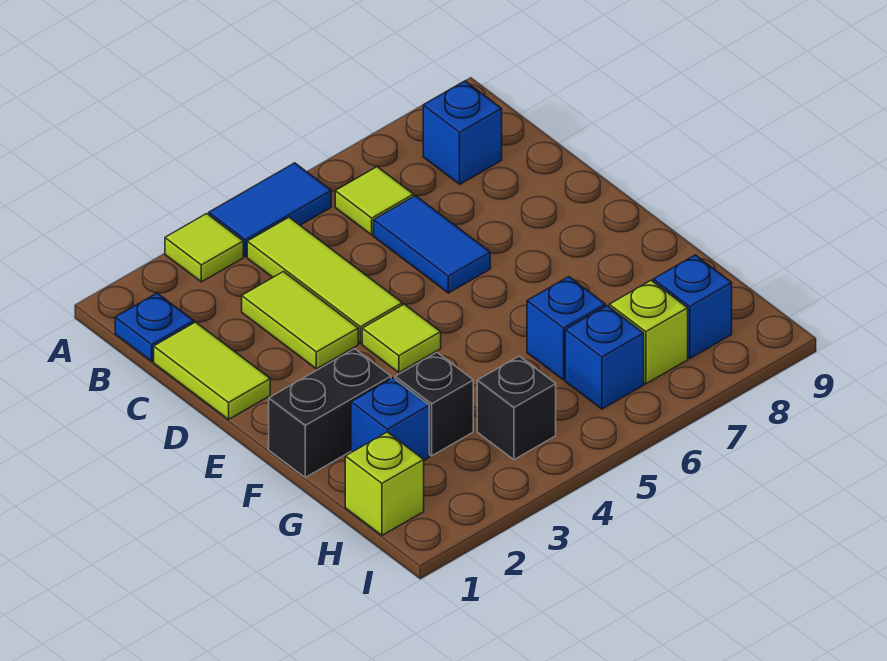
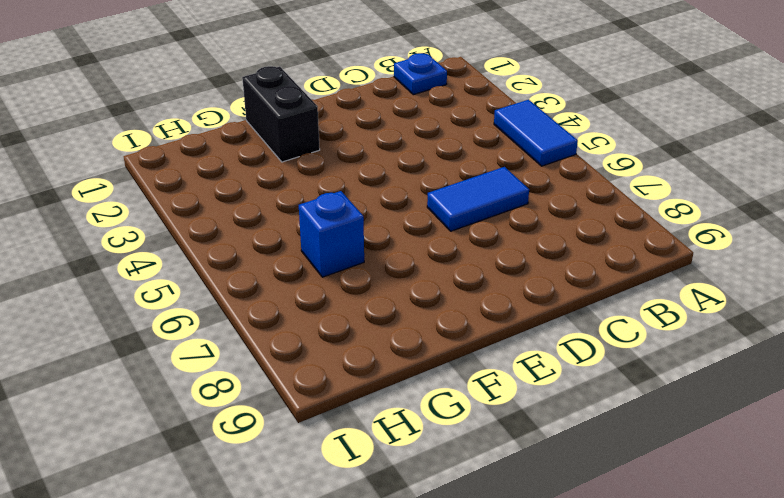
none -> lime tile A3 level 1
none -> lime tile B4:D4 level 1
none -> lime tile B6 level 1

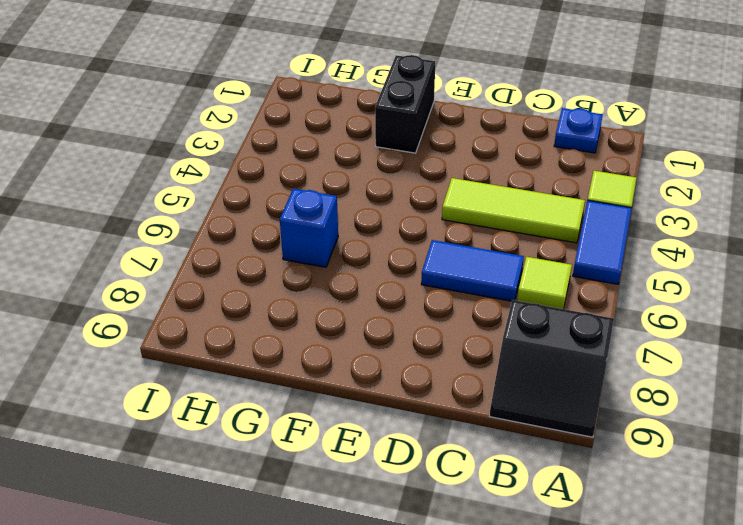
black slope A8:B9 level 1 top 8 -> blue brick B8 level 1
none -> lime tile C1:D1 level 1
none -> lime tile C3:D3 level 1
none -> lime tile E4 level 1

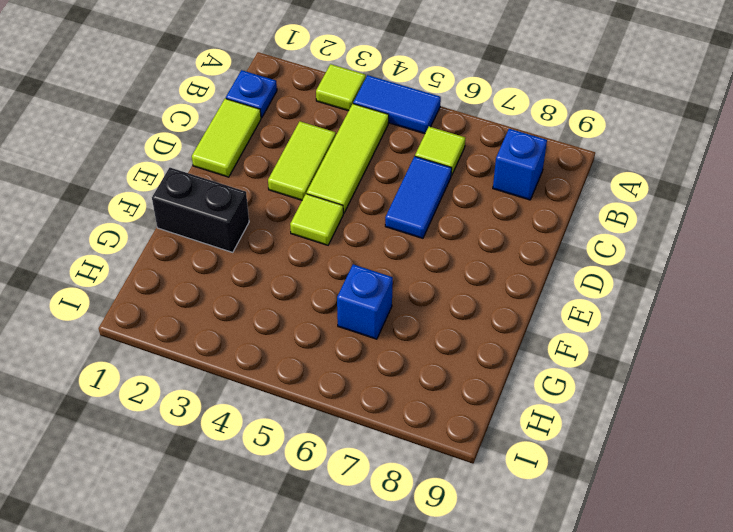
none -> blue brick G2 level 1
none -> black brick G3 level 1
none -> lime brick H1 level 1

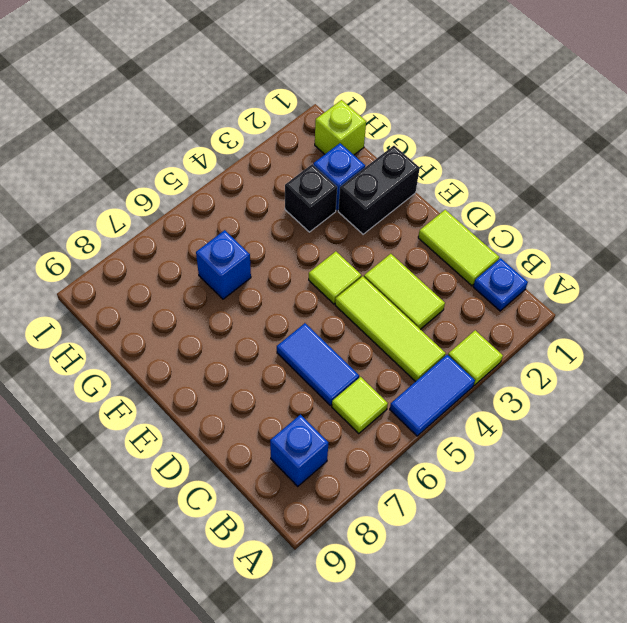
none -> black brick H4 level 1
none -> blue brick H6 level 1
none -> lime brick H7 level 1

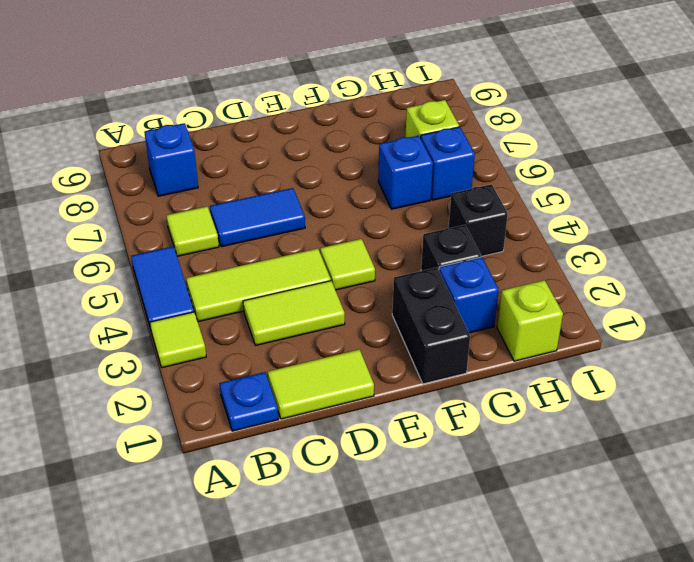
none -> blue brick H8 level 1

